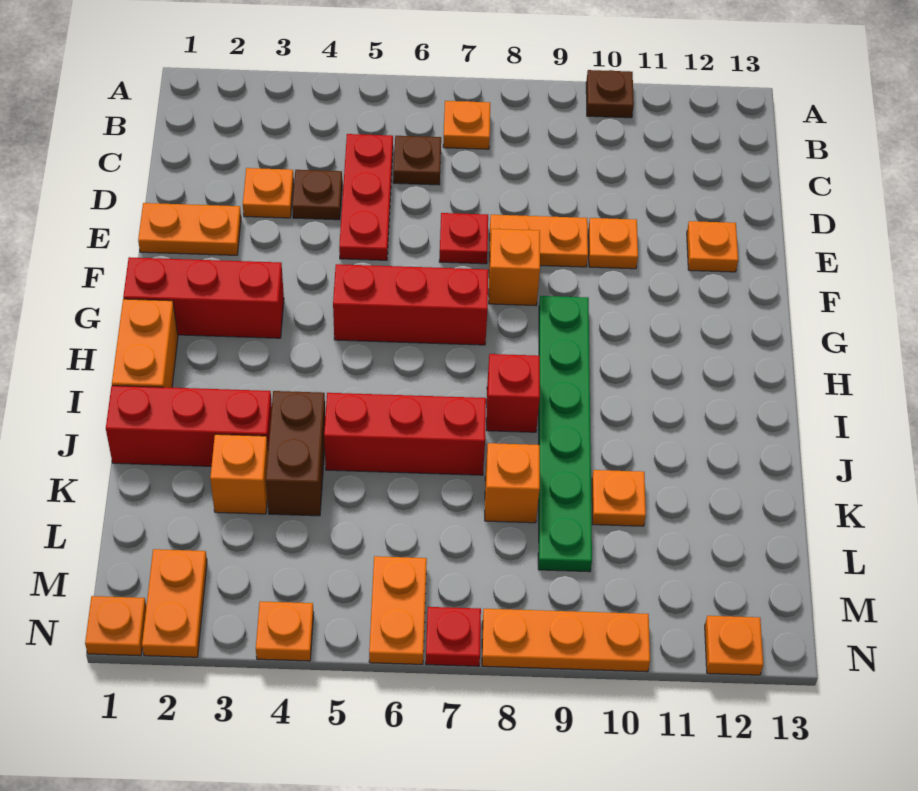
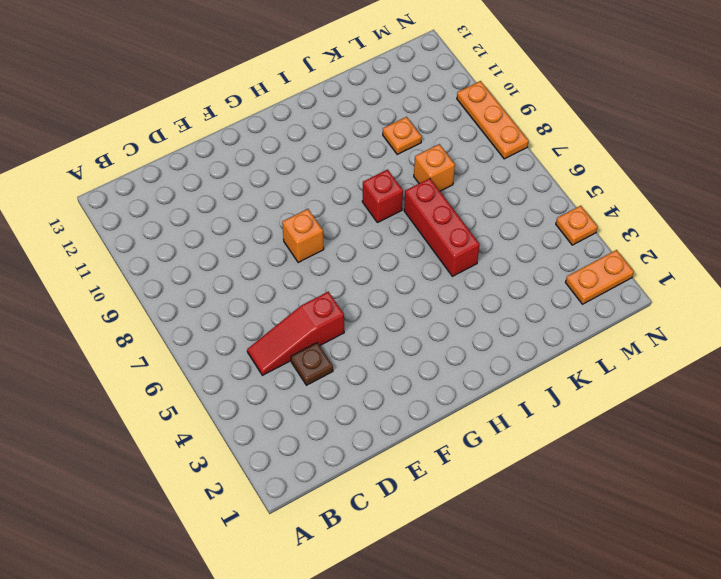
red slope C5:E5 level 1 top E -> red plate C5:E5 level 1
none -> brown plate A10 level 1
none -> orange plate B7 level 1
none -> brown plate C6 level 1
none -> orange plate D3 level 1

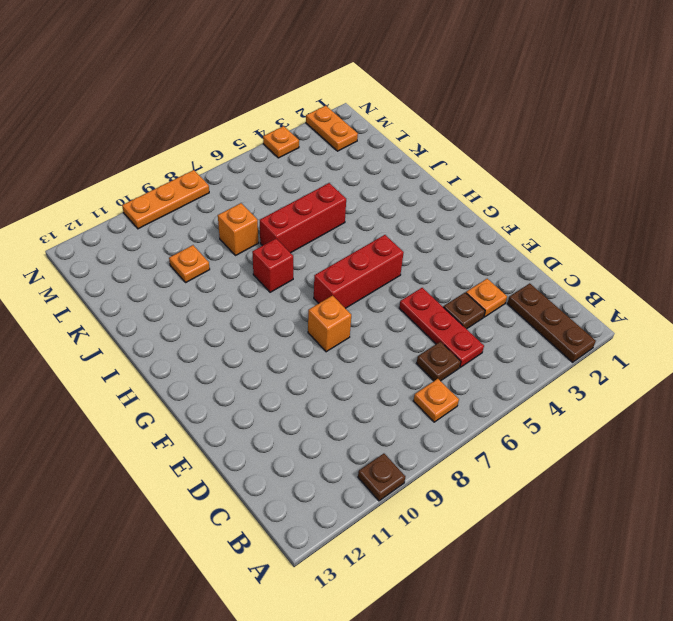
brown plate A2:C2 level 1 -> none
none -> orange plate E1:E2 level 1
none -> red plate E7 level 1
none -> orange plate E8:E9 level 1
none -> orange plate E10 level 1

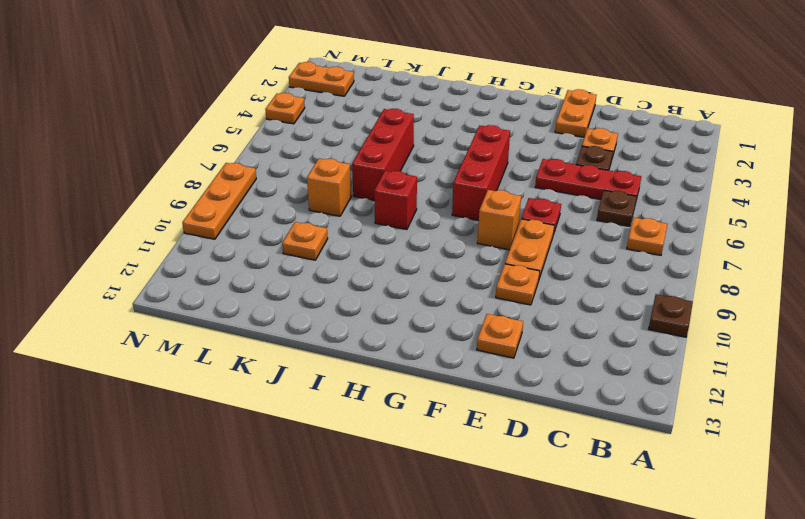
none -> red brick G1:G3 level 1
none -> green plate G9:L9 level 1
none -> orange brick H1:I1 level 1
none -> red brick J1:J3 level 1

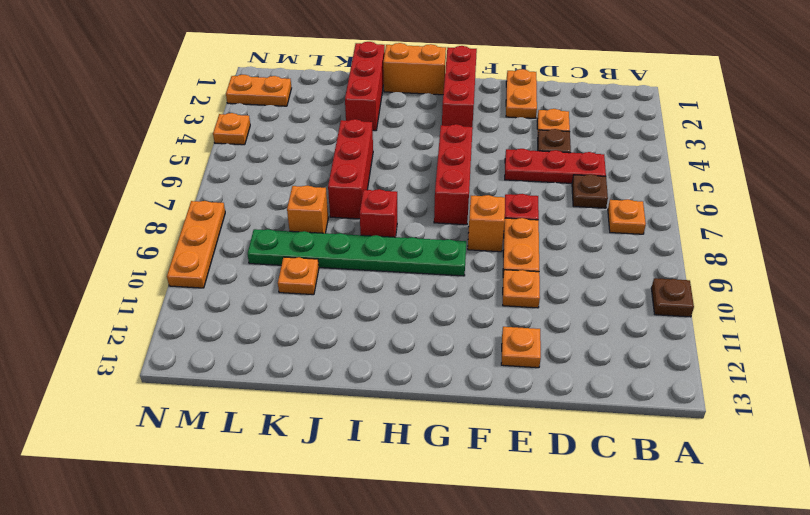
none -> brown brick J4:K4 level 1
none -> orange brick K3 level 1
none -> orange plate M6:N6 level 1
none -> orange plate N1 level 1

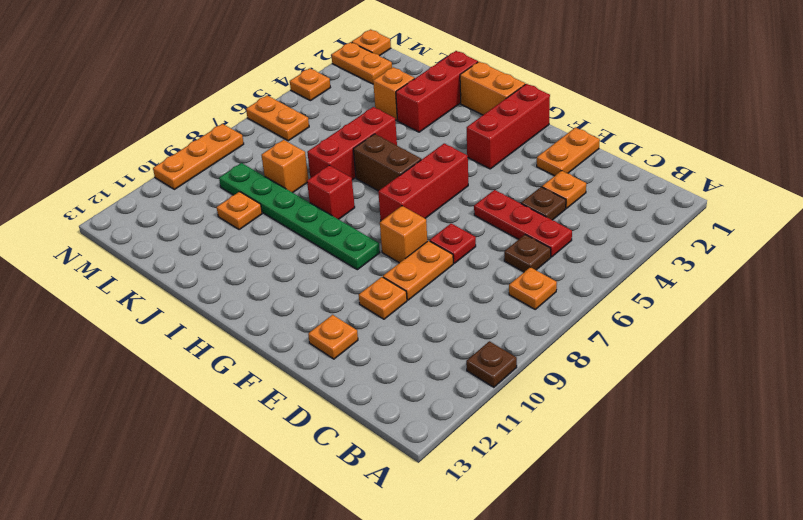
brown brick H6:I6 level 1 -> brown brick J4:K4 level 1
none -> red plate N7 level 1
none -> orange plate N12 level 1

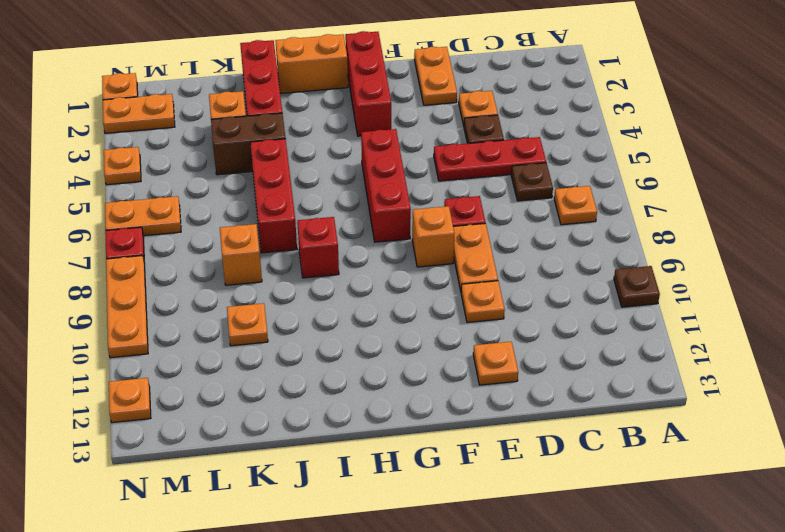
none -> green plate G9:L9 level 1

